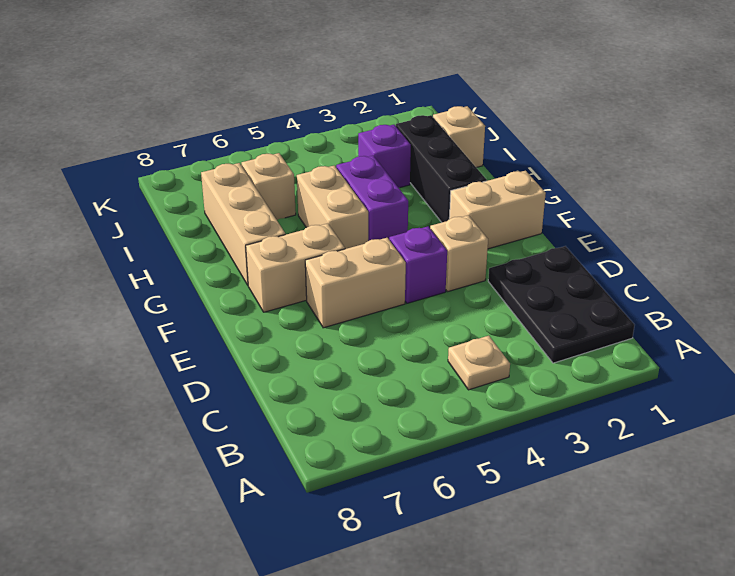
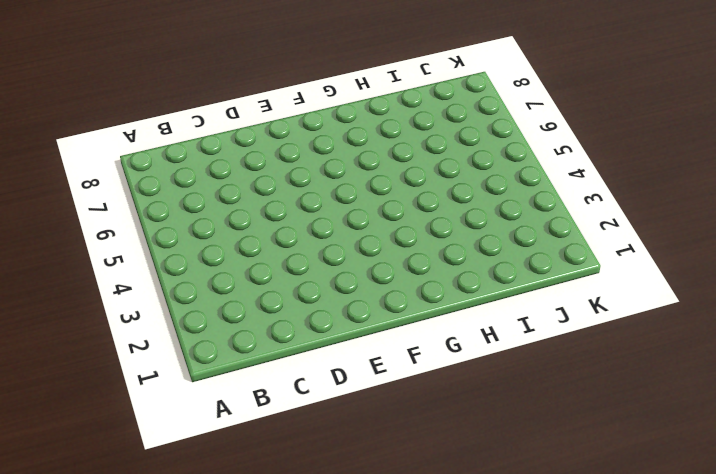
none -> black plate B1:D2 level 1
none -> tan plate B4 level 1
none -> tan brick E3 level 1

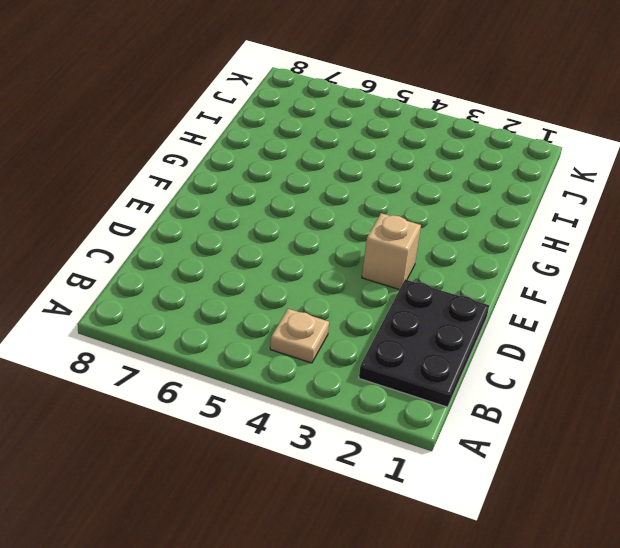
none -> purple brick E4 level 1
none -> tan brick E5:E6 level 1
none -> tan brick F1:F2 level 1

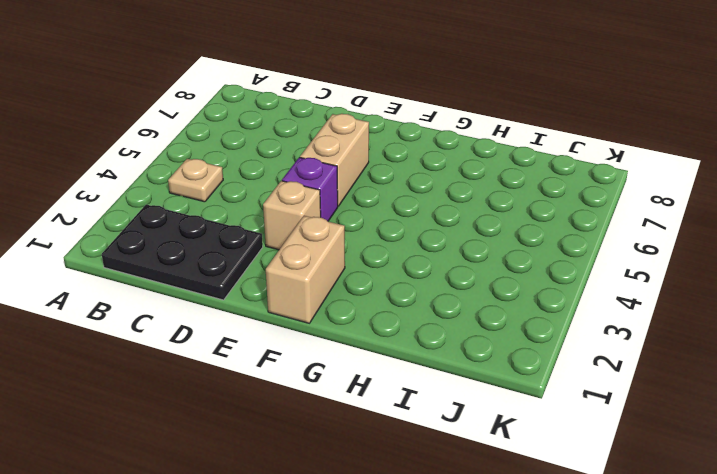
none -> tan brick F6:F7 level 1
none -> black brick G2:I2 level 1
none -> purple brick G4:H4 level 1

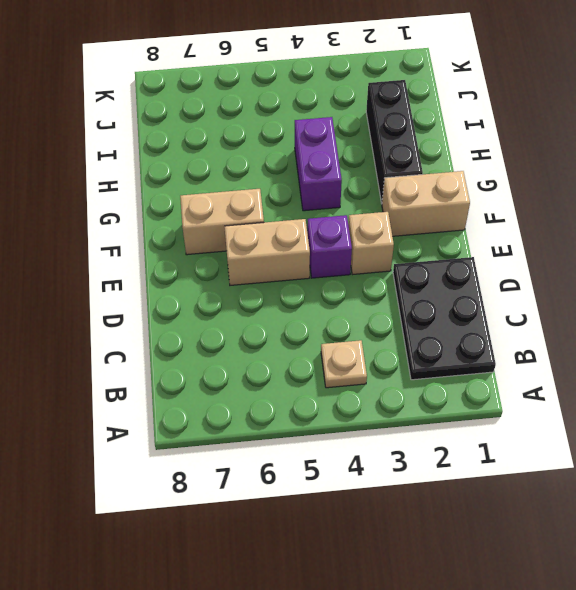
none -> tan brick G5:H5 level 1
none -> tan brick G7:I7 level 1
none -> tan brick I1 level 1

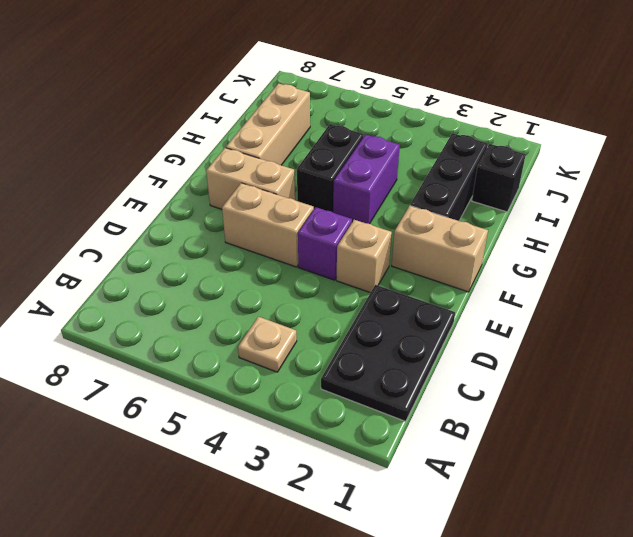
black brick G5:H5 level 1 -> tan brick G5:H5 level 1
black brick I1 level 1 -> tan brick I1 level 1
none -> purple brick I3 level 1
none -> tan brick I6 level 1

